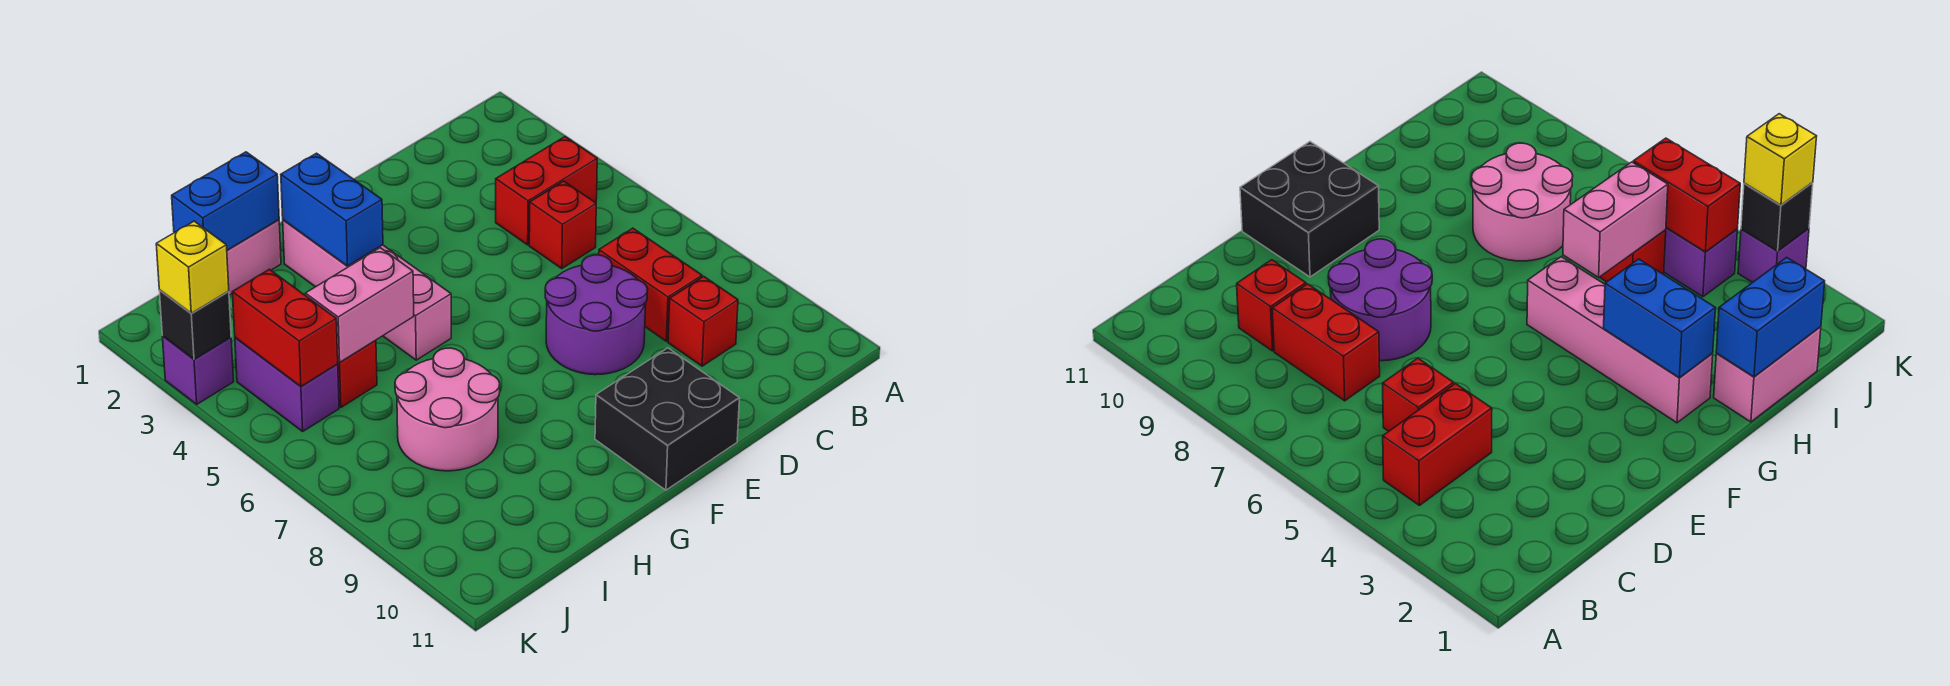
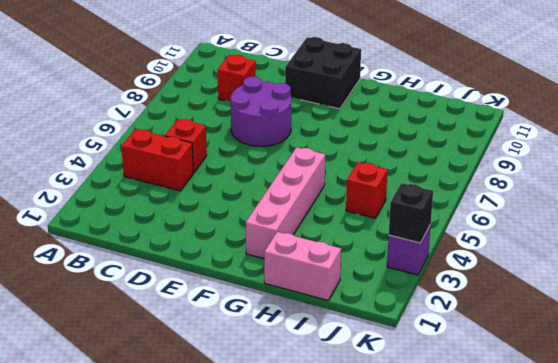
none -> red brick C7:C8 level 1
none -> pink round brick H7:I8 level 1
none -> purple brick J4:J5 level 1

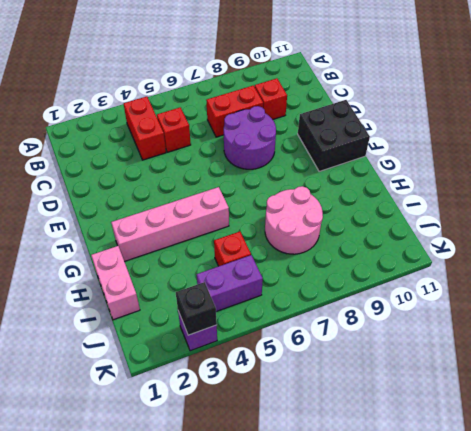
none -> blue brick G2:G3 level 2
none -> blue brick H1:I1 level 2
none -> pink brick H5:I5 level 2

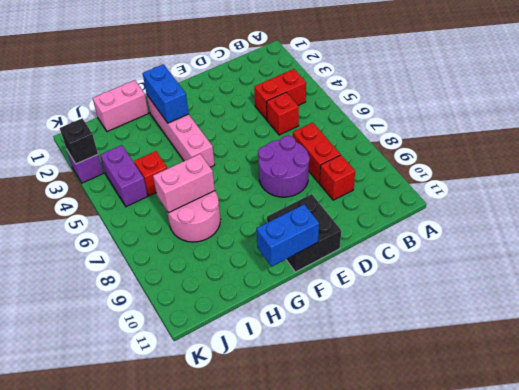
blue brick F11:G11 level 2 -> blue brick H1:I1 level 2
pink brick H7:I7 level 2 -> pink brick H5:I5 level 2
none -> red brick J4:J5 level 2
none -> yellow brick K3 level 3

